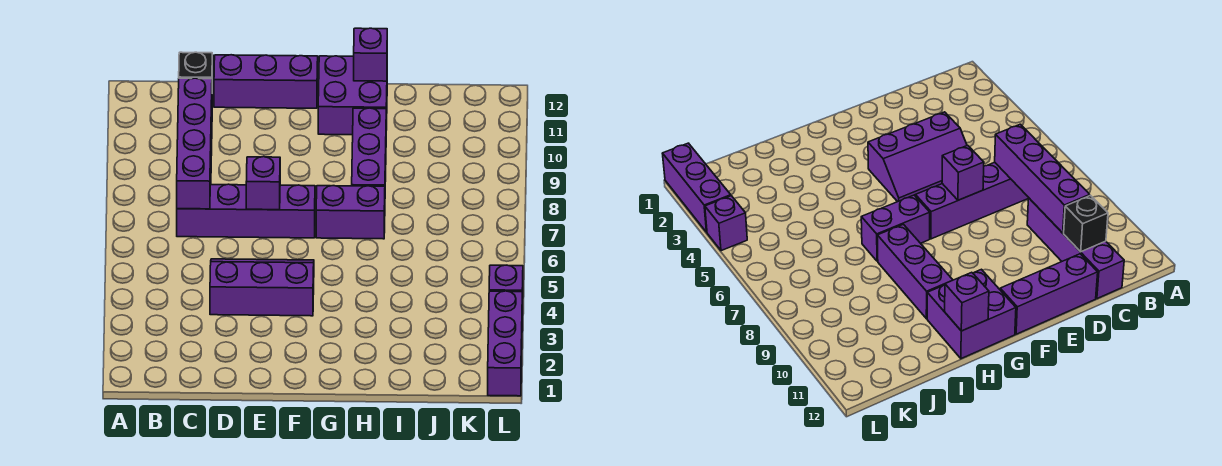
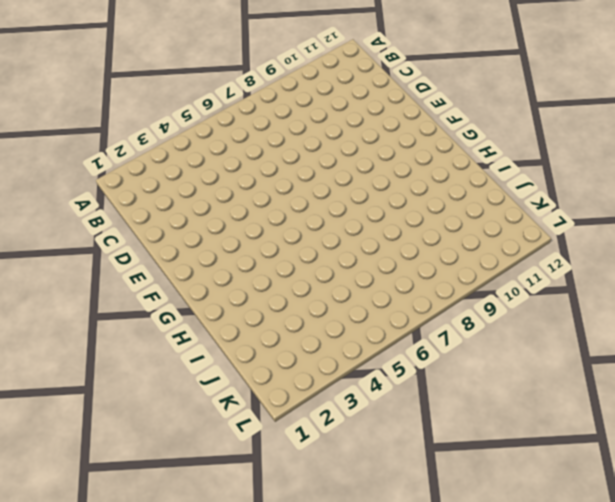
none -> purple brick C7:F7 level 1
none -> purple brick C9:C12 level 1
none -> purple slope D4:F5 level 1 top 4

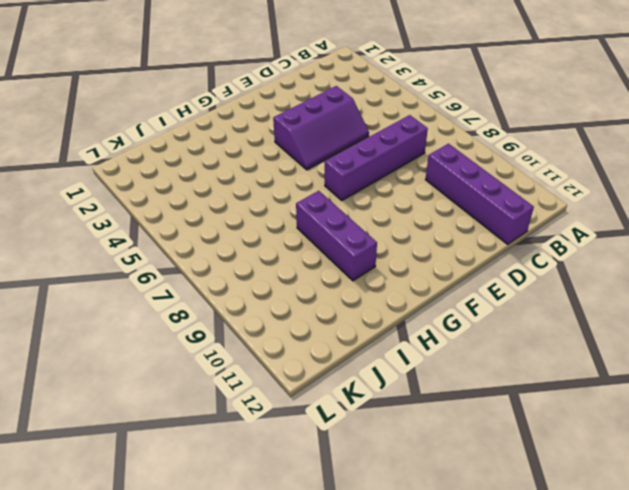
none -> purple brick D12:F12 level 1
none -> purple brick G7:H7 level 1
none -> purple brick G11:H12 level 1

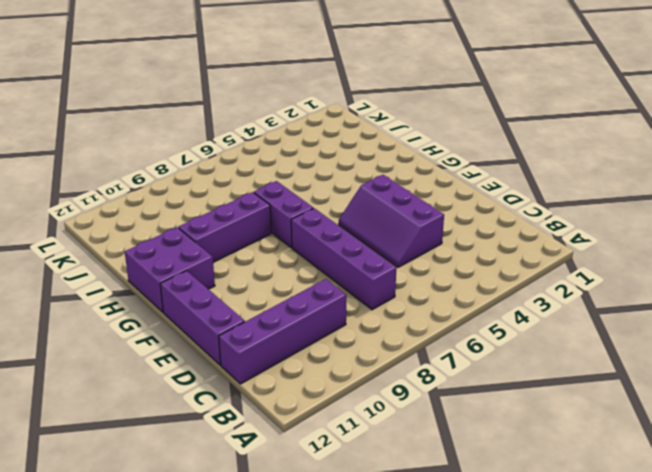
none -> purple brick L1:L3 level 1
none -> purple brick L4 level 1
none -> purple brick C7:C10 level 2

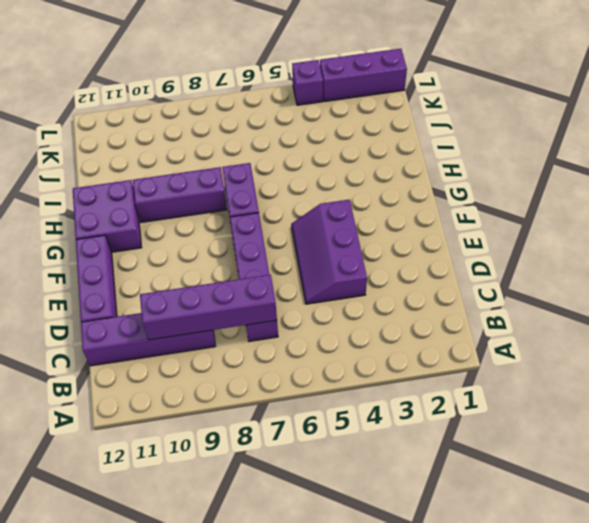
none -> black brick C11 level 2
none -> purple brick E7 level 2
none -> purple brick H12 level 2

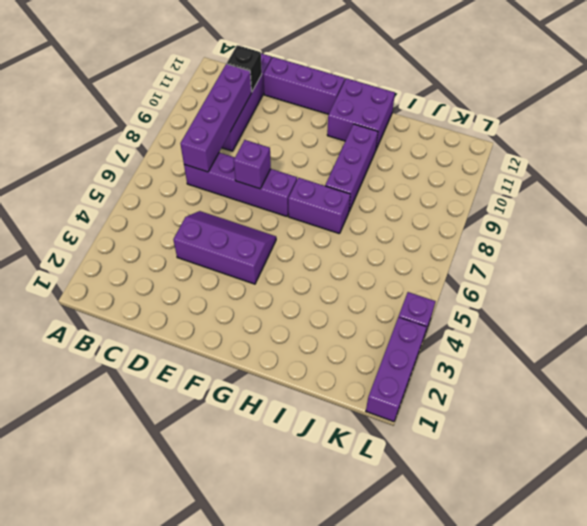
none -> purple brick H12 level 2

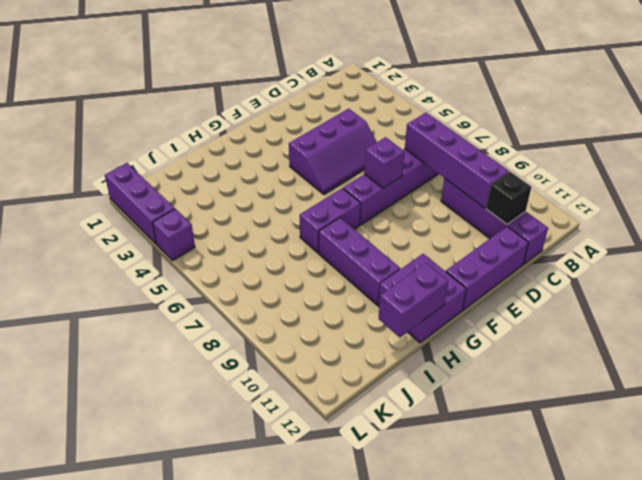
purple brick H12:I12 level 2 -> purple brick H12 level 2

